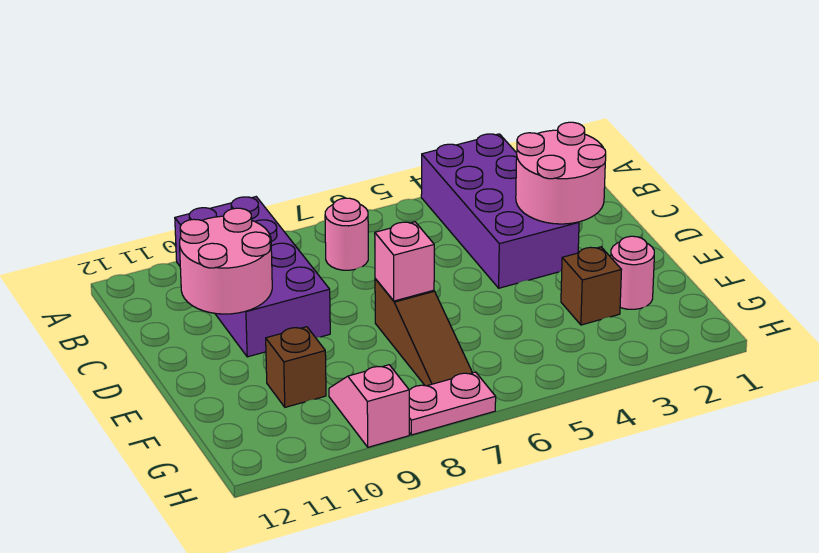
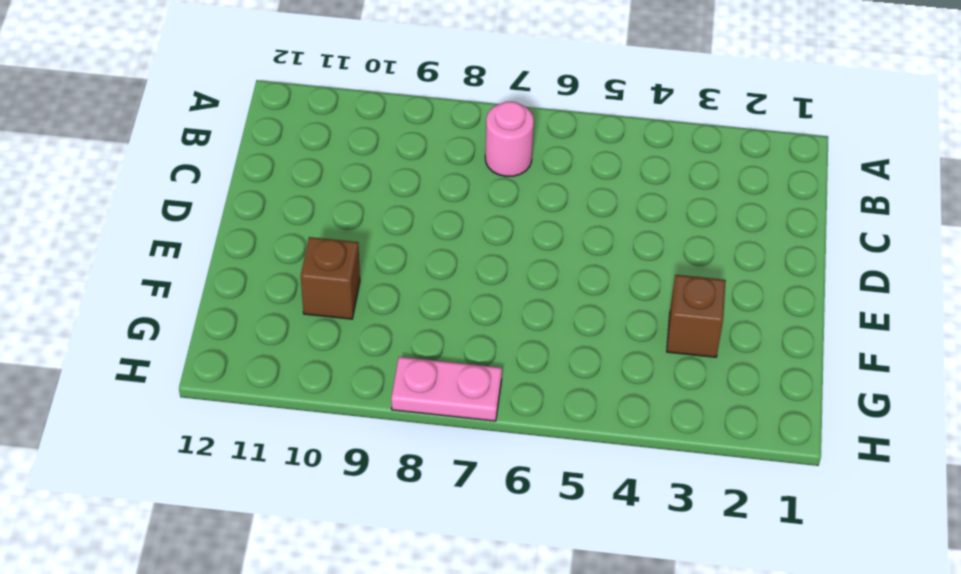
none -> purple brick A3:D4 level 1
none -> purple brick A9:D10 level 1
none -> brown slope E7:G7 level 1 top E

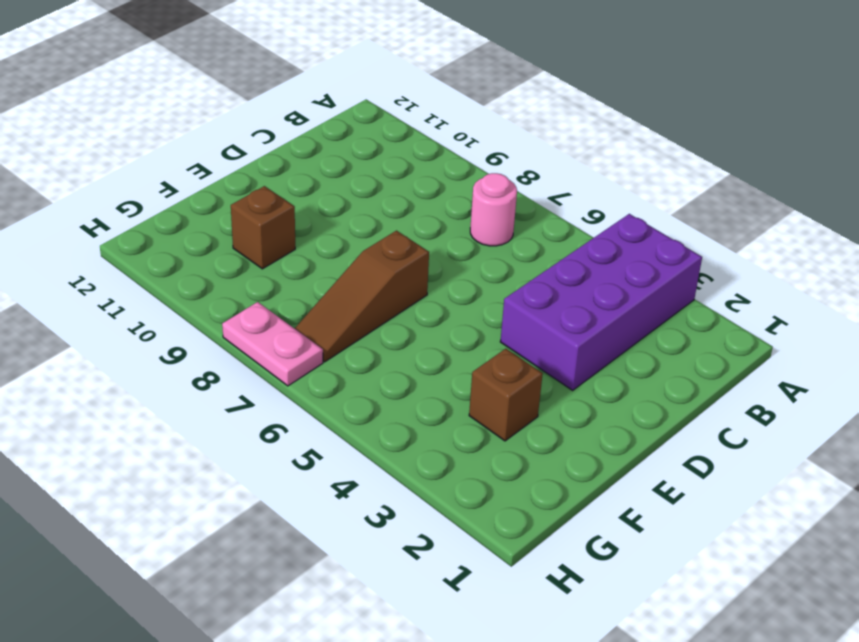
none -> purple brick A9:D10 level 1
none -> pink round brick F2 level 1
none -> pink slope G9:H9 level 1 top H

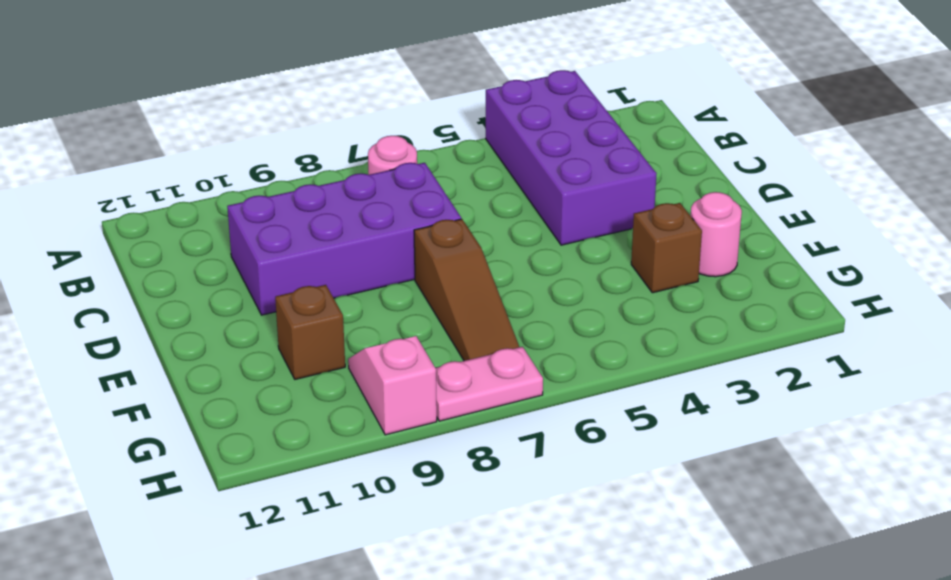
purple brick C7:D10 level 1 -> purple brick A9:D10 level 1
none -> pink round brick C2:D3 level 2
none -> pink round brick C10:D11 level 2
none -> pink brick E7 level 2

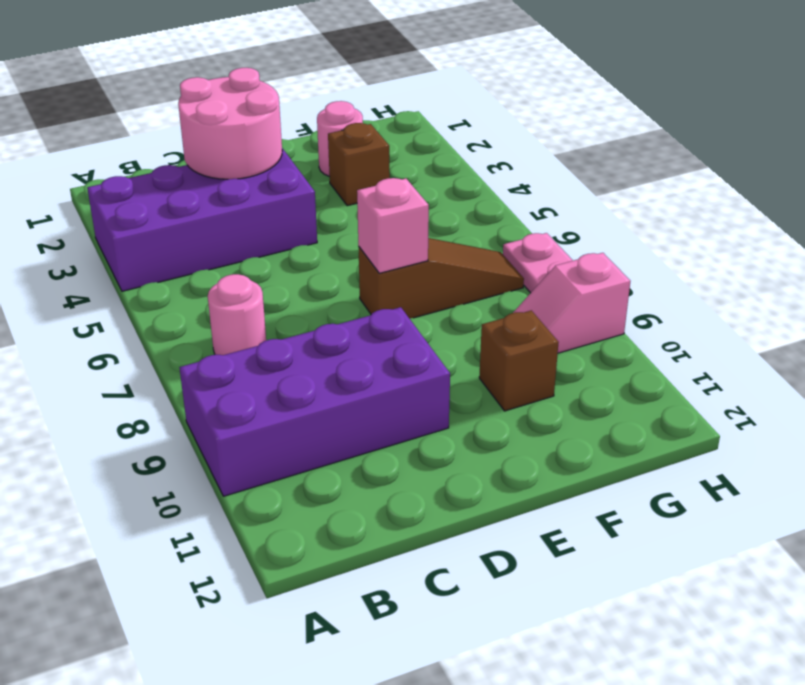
none -> pink round brick C10:D11 level 2

